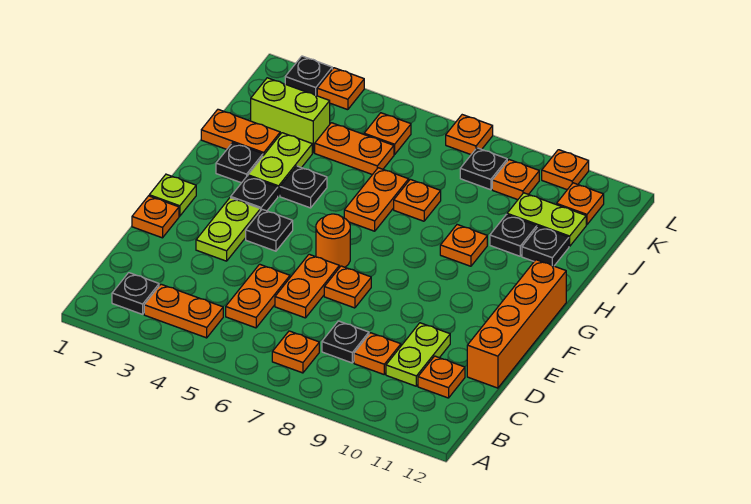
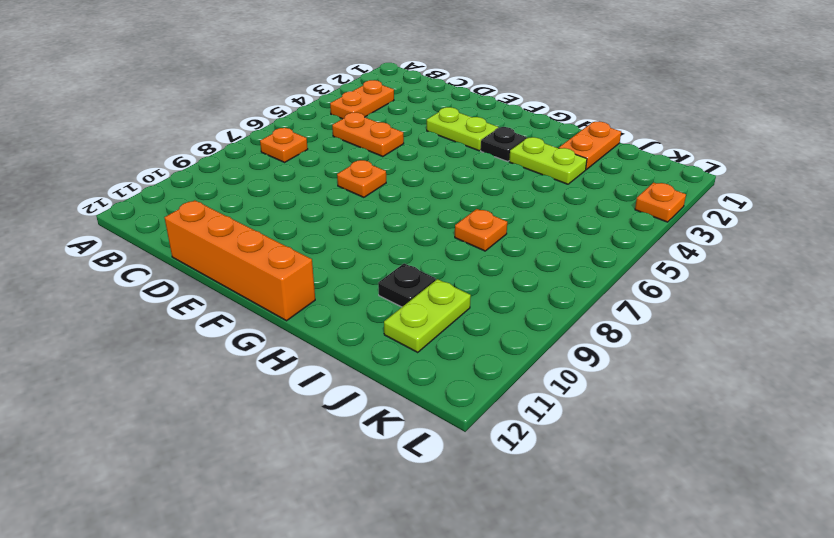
none -> black plate B2 level 1
none -> black plate C8 level 1
none -> orange plate C9 level 1
none -> lime plate C10:D10 level 1

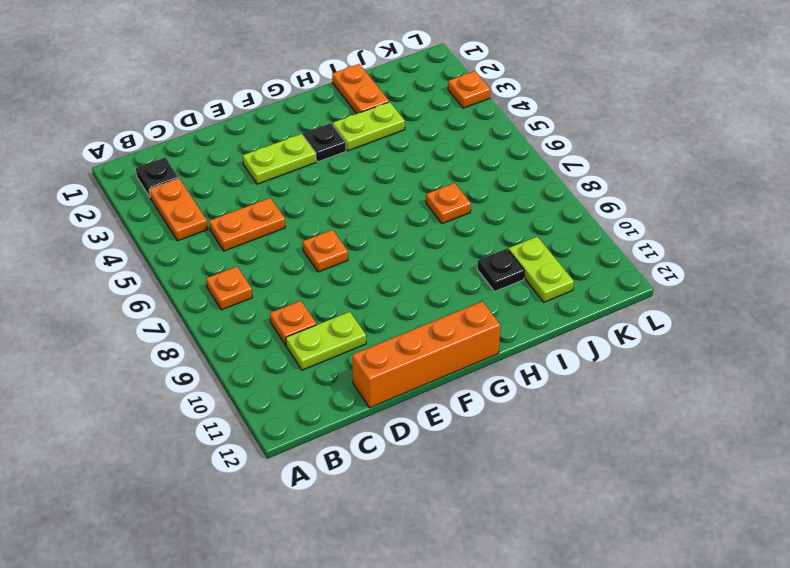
none -> black plate C8 level 1
none -> orange plate C11 level 1
none -> orange plate D6:E6 level 1
none -> orange plate E1 level 1

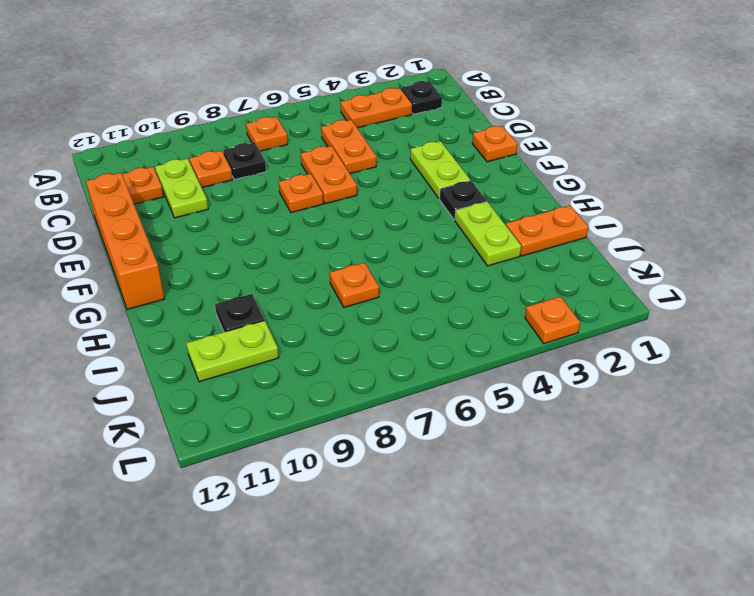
none -> lime plate F1 level 1
none -> black plate F4 level 1
none -> orange round brick F6 level 1
none -> black plate H2 level 1

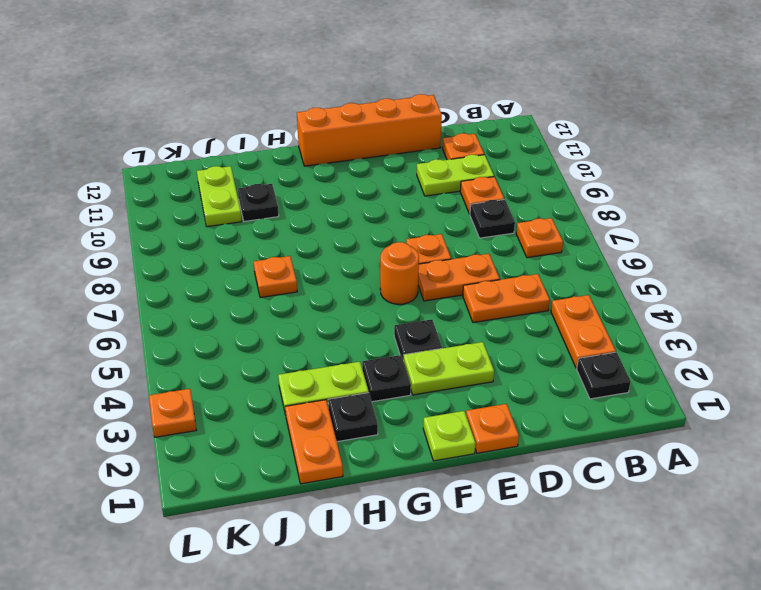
none -> black plate H4 level 1
none -> orange plate H6:I6 level 1
none -> orange plate H9 level 1
none -> black plate I11 level 1

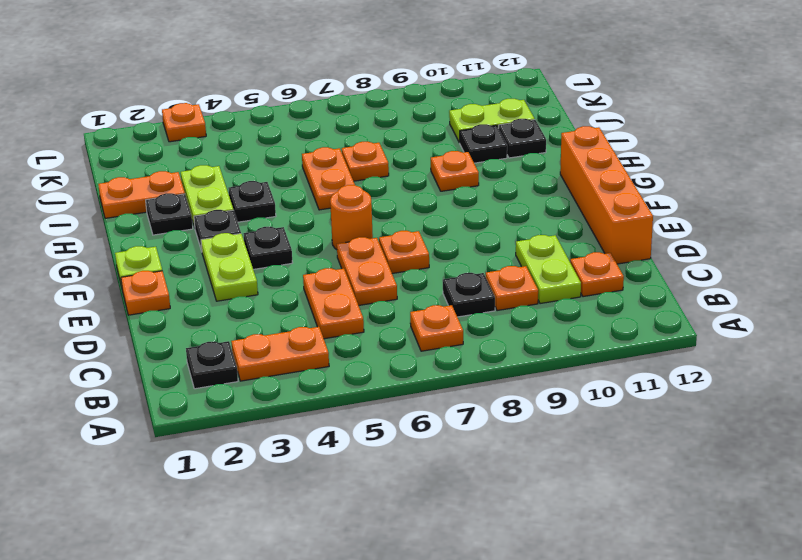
none -> lime brick J2:J3 level 1
none -> orange plate J4:J5 level 1
none -> orange plate K5 level 1
none -> black plate K8 level 1

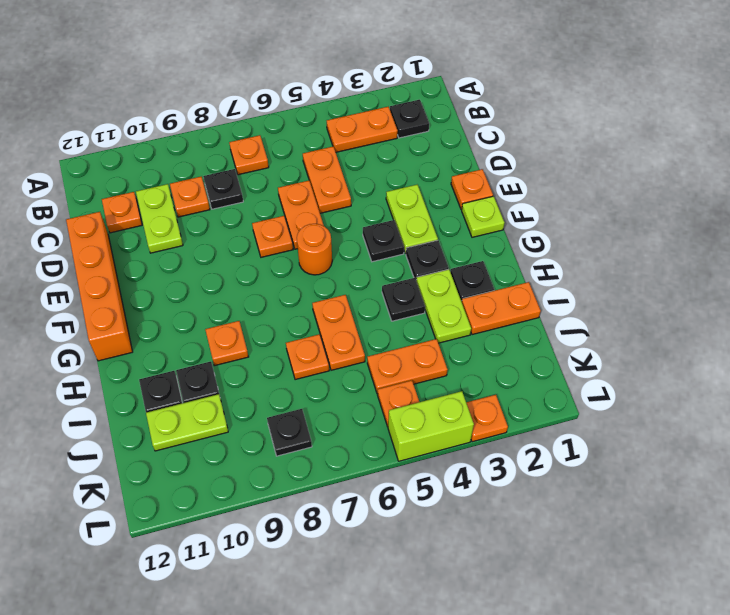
lime brick L4:L5 level 1 -> lime brick J2:J3 level 1
none -> orange plate K9 level 1
none -> orange plate K11 level 1
none -> black plate L2 level 1
none -> orange plate L7 level 1

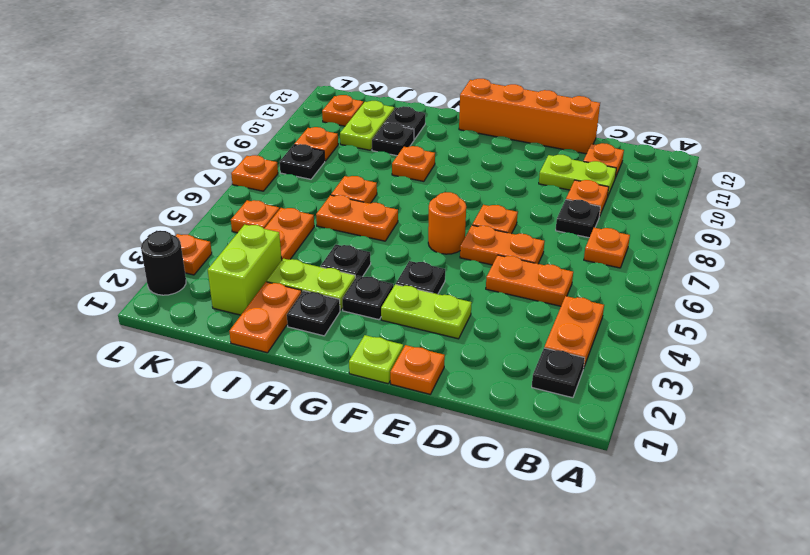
black round brick L2 level 1 -> black plate L2 level 1
none -> orange plate L10 level 1

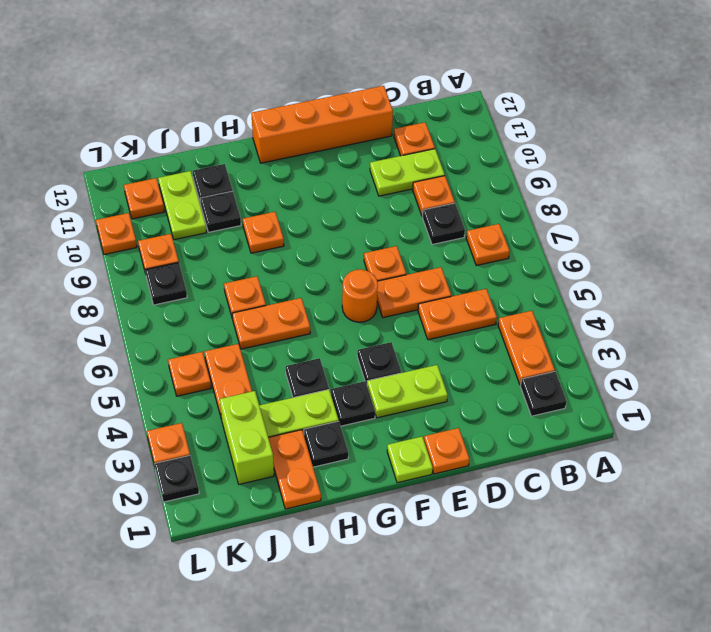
none -> orange plate L7 level 1

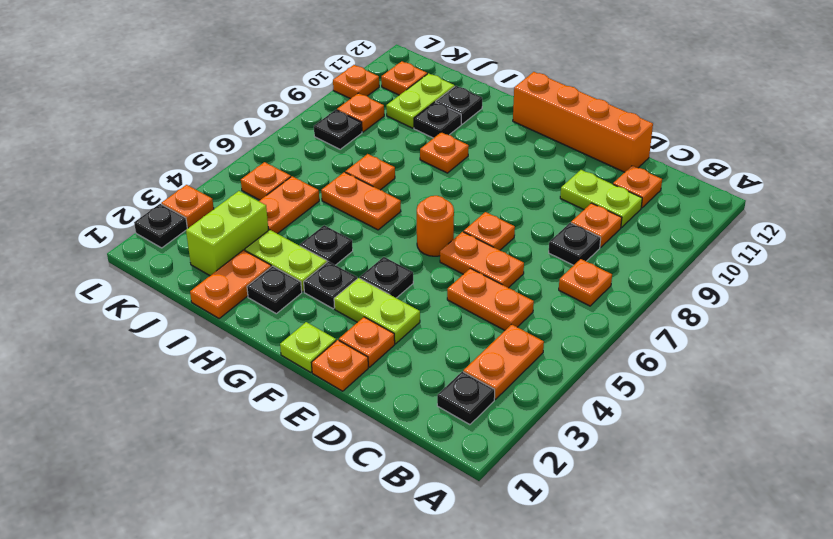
orange plate E2 level 1 -> orange plate L7 level 1

